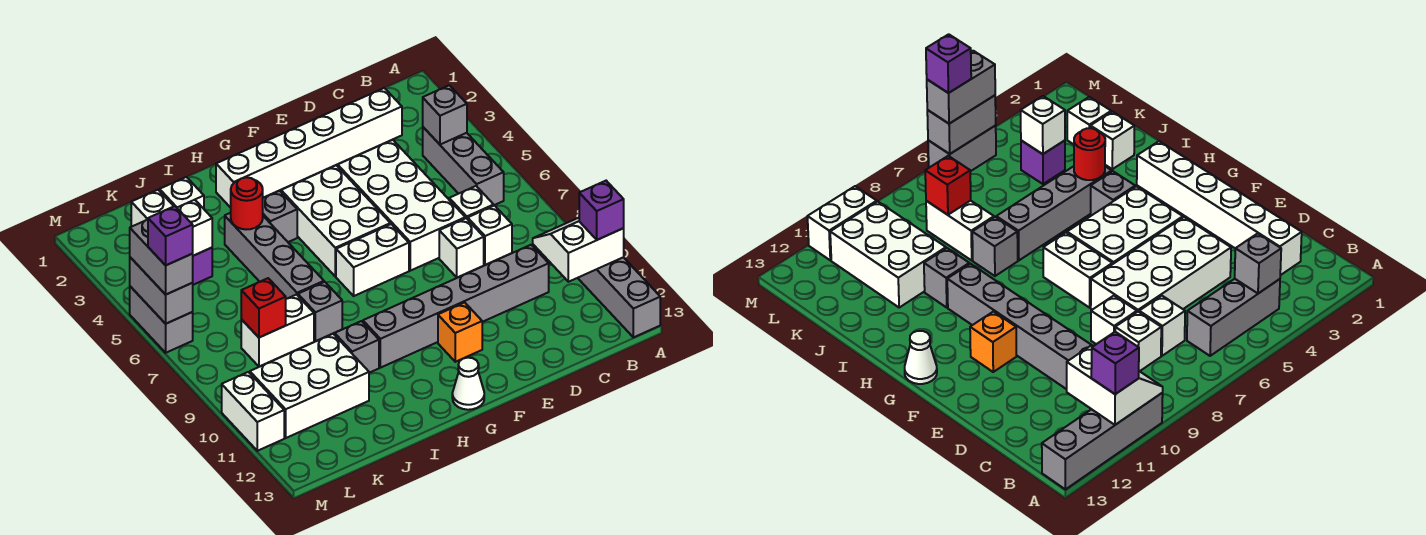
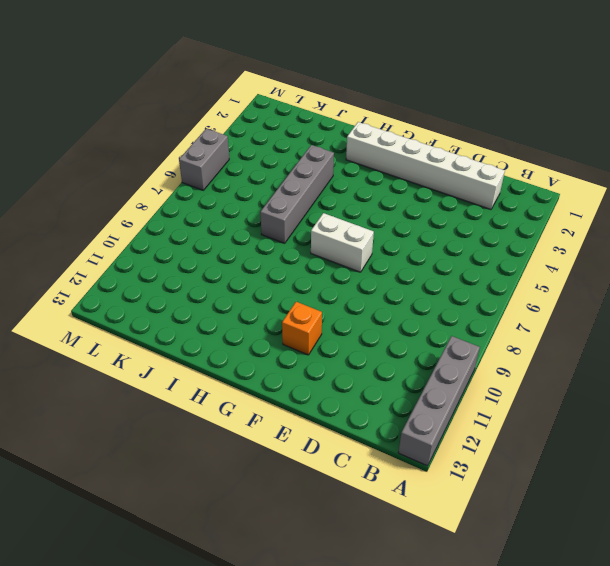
none -> grey brick B4:B6 level 1
none -> white brick C7 level 1
none -> white brick C8 level 1
none -> grey brick C10:H10 level 1

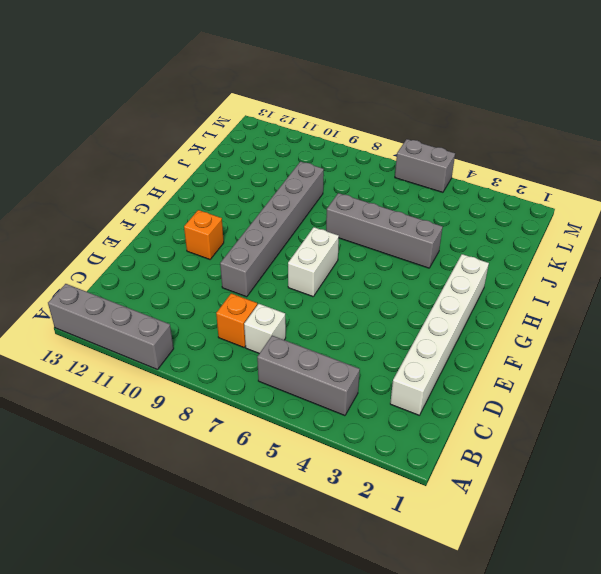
orange brick C8 level 1 -> white brick C8 level 1
grey brick E9:J9 level 1 -> grey brick C10:H10 level 1
none -> white brick D4:E7 level 1
none -> white brick D8 level 1
none -> white brick F4:G6 level 1
none -> white cone G13 level 1

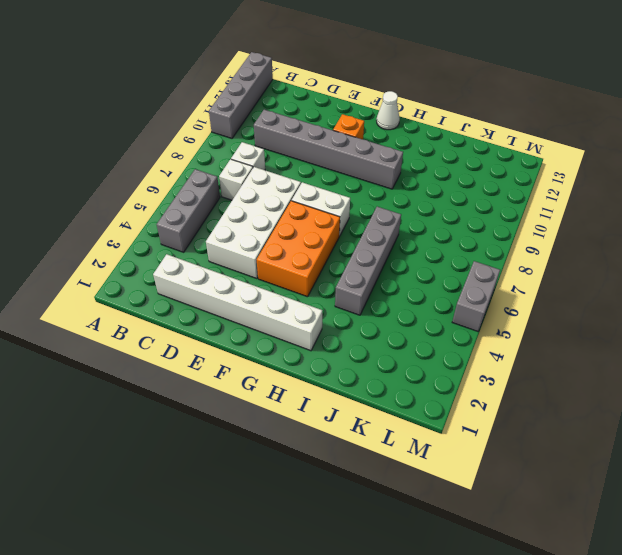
orange brick F4:G6 level 1 -> white brick F4:G6 level 1
none -> white brick D8 level 1
none -> grey brick H4 level 1
none -> grey brick I8 level 1
none -> grey brick I10 level 1

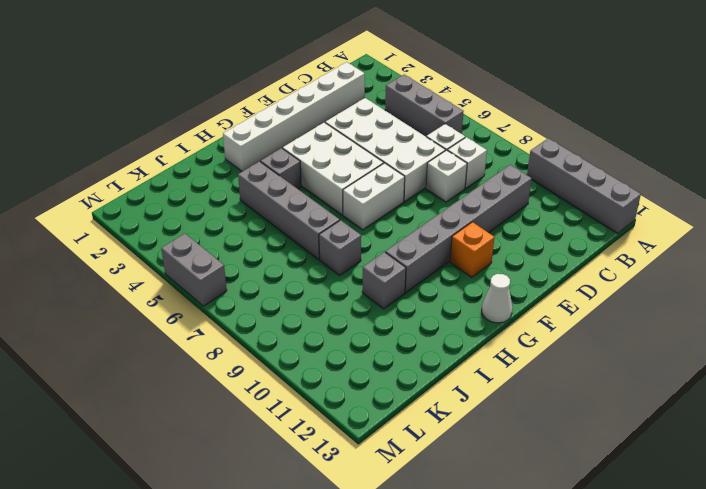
none -> white brick J2 level 1
none -> white brick J8:K8 level 1
none -> white brick J10:L11 level 1
none -> white brick K2 level 1

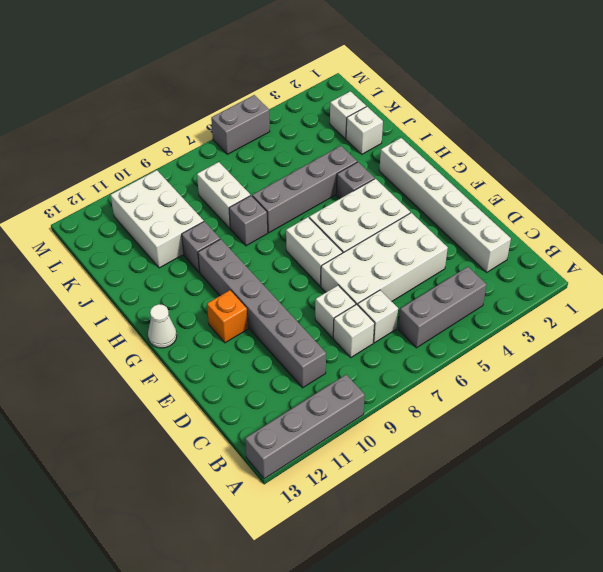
none -> purple brick K4 level 1
none -> white brick M10:M11 level 1
none -> white slope A10:B11 level 2 top 11
none -> grey brick B4 level 2

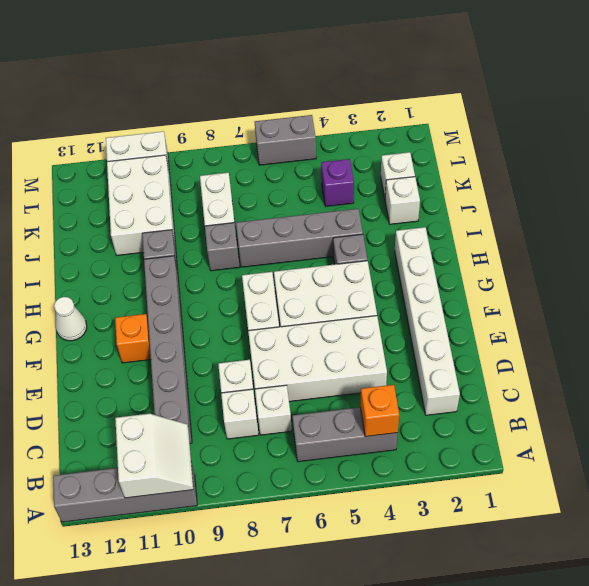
orange brick B4 level 2 -> grey brick B4 level 2
none -> red round brick I4 level 2
none -> white brick K4 level 2
none -> red brick K8 level 2
none -> grey brick M5:M6 level 2

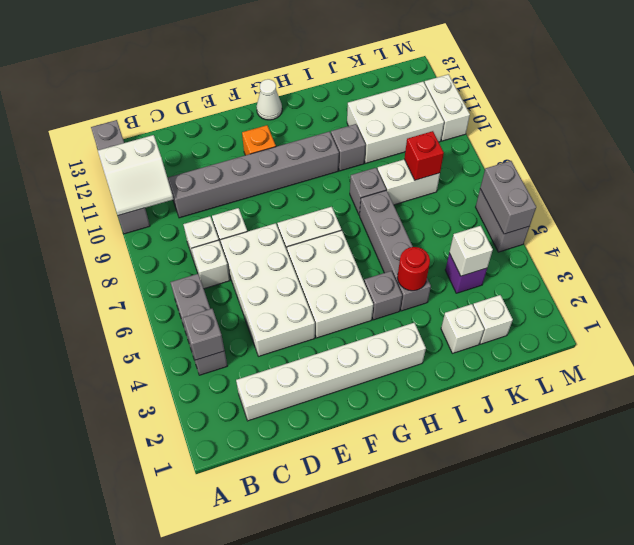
none -> purple brick A11 level 3
none -> grey brick M5:M6 level 3
none -> purple brick M6 level 4

